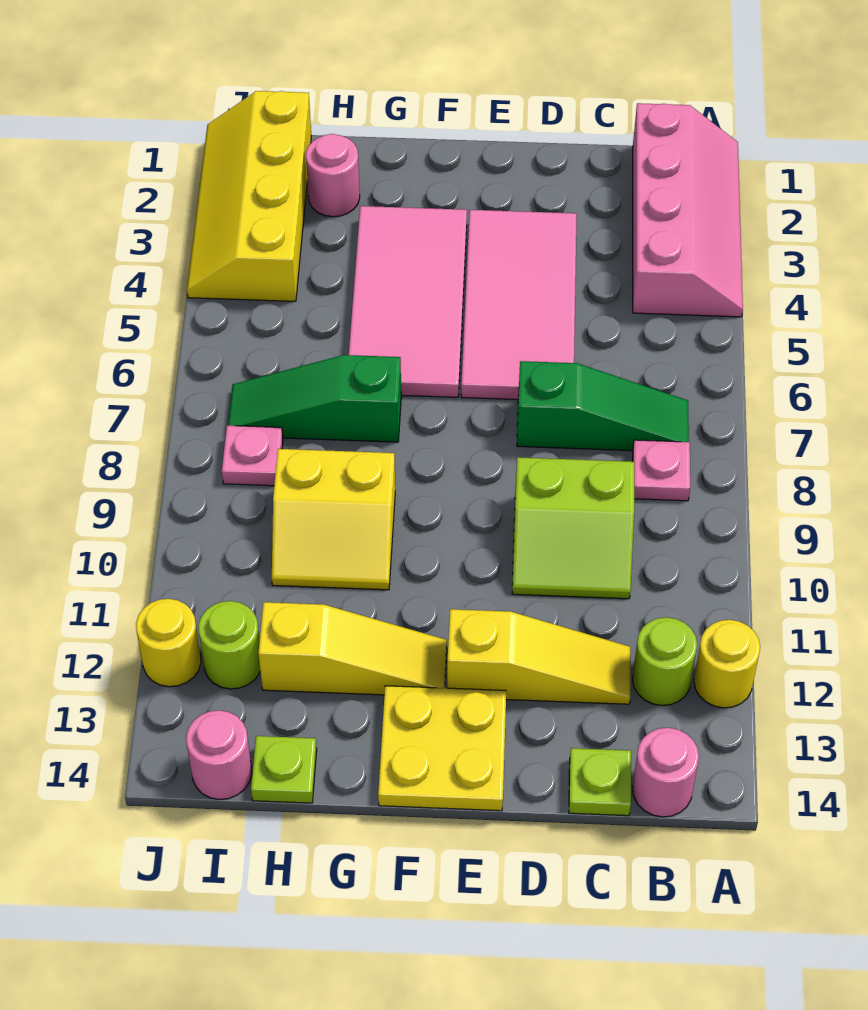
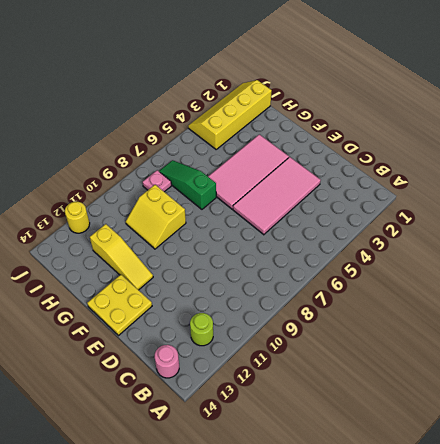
none -> pink slope A1:B4 level 1 top B
none -> yellow round brick A12 level 1
none -> green slope B7:D7 level 1 top D

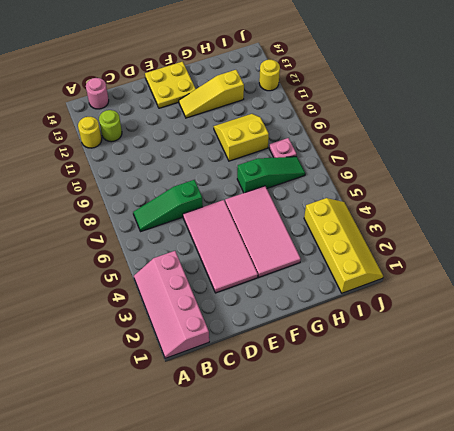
none -> pink plate B8 level 1
none -> lime slope C9:D10 level 1 top 9
none -> yellow slope C12:E12 level 1 top E

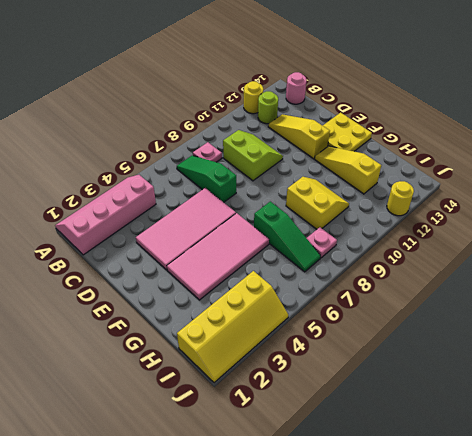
none -> lime plate C14 level 1
none -> pink round brick H2 level 1
none -> lime plate H14 level 1

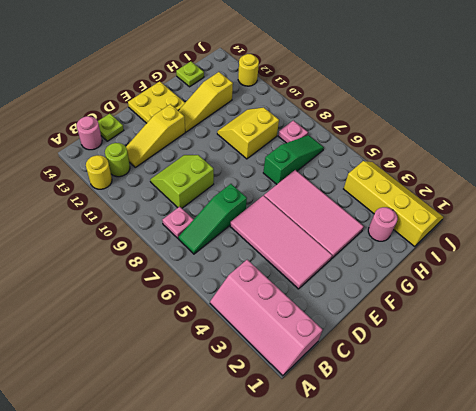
none -> lime round brick I12 level 1
none -> pink round brick I14 level 1

